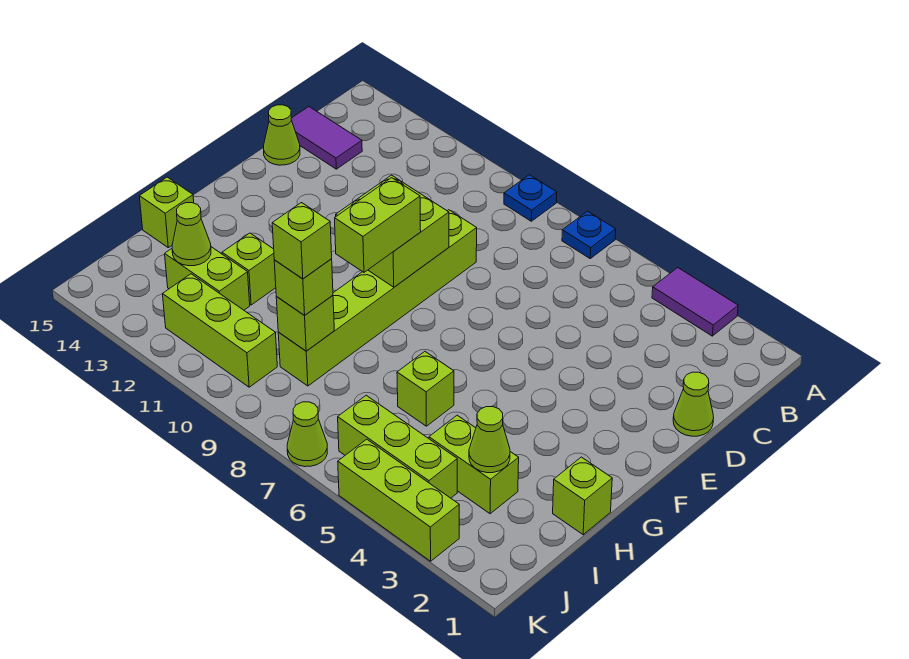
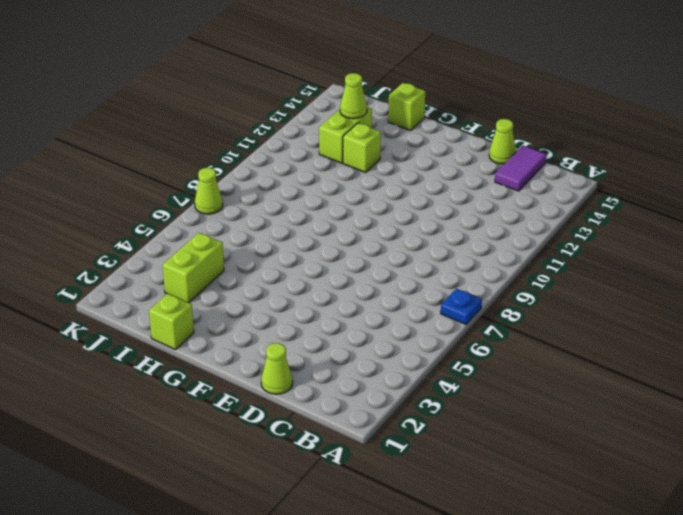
none -> purple tile A3:A4 level 1
none -> blue plate A9 level 1
none -> lime brick D9:I9 level 1

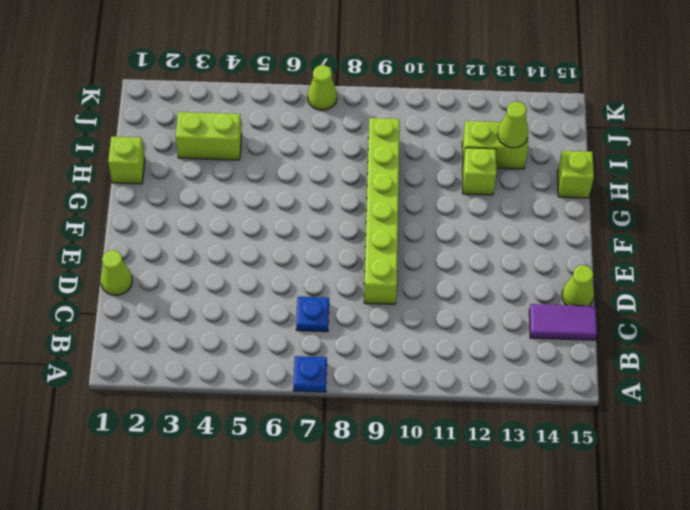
blue plate C7 level 1 -> blue plate A9 level 1
none -> purple tile A3:A4 level 1
none -> lime brick H6 level 1
none -> lime brick J4:J6 level 1

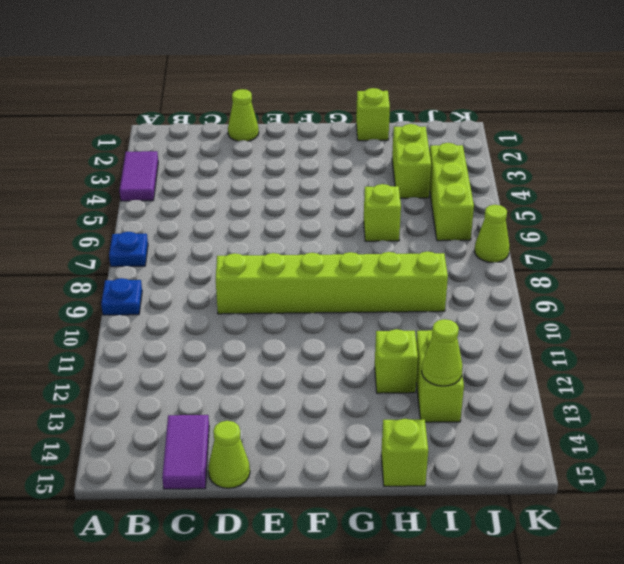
none -> lime brick J10:J12 level 1
none -> lime brick K3:K5 level 1
none -> lime brick E9:F10 level 2

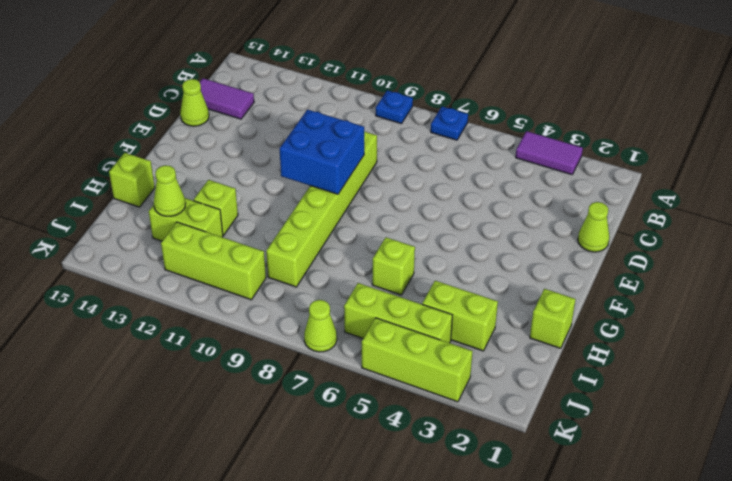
blue brick E9:F10 level 2 -> lime brick E9:F10 level 2
none -> lime cone I3 level 2
none -> lime brick I9 level 2
none -> lime brick F9:G9 level 3

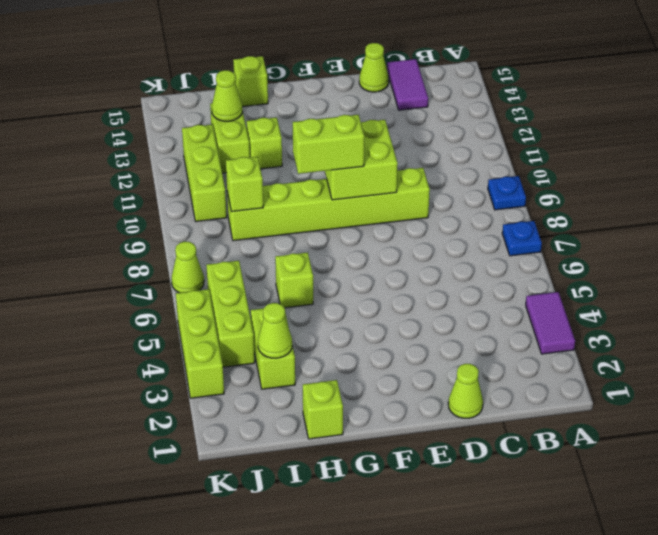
none -> lime brick I9 level 3
none -> lime brick I9 level 4

